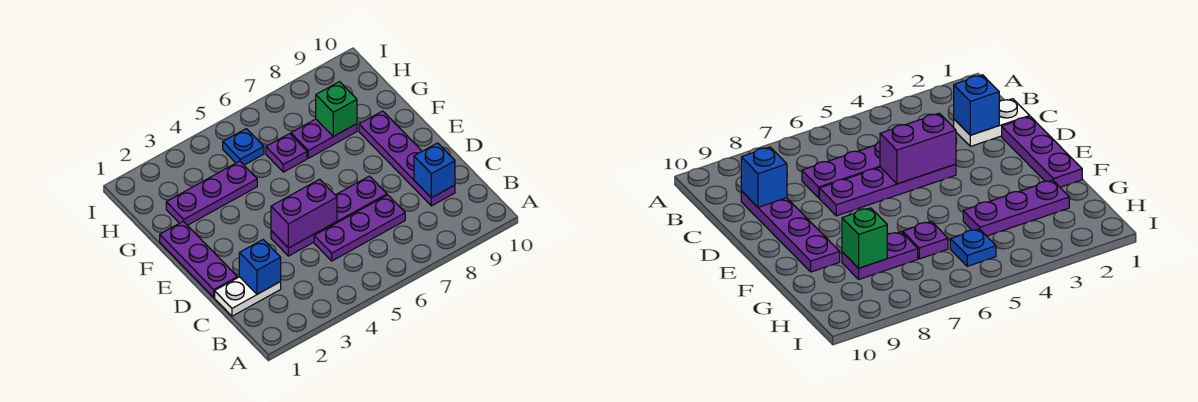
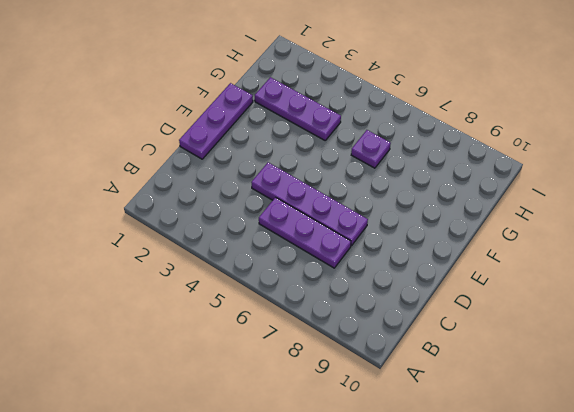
none -> white plate C1:C2 level 1
none -> purple plate C9:F9 level 1
none -> purple plate G7:G8 level 1

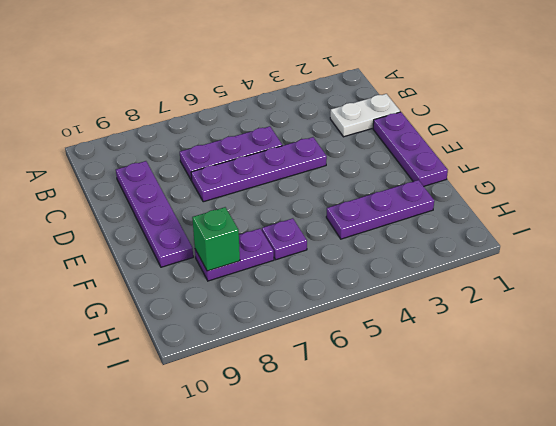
none -> blue plate H5 level 1
none -> blue brick C2 level 2
none -> blue brick C9 level 2

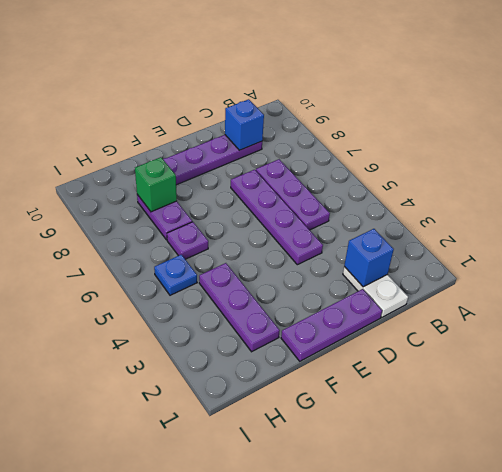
none -> purple brick D4:D5 level 2

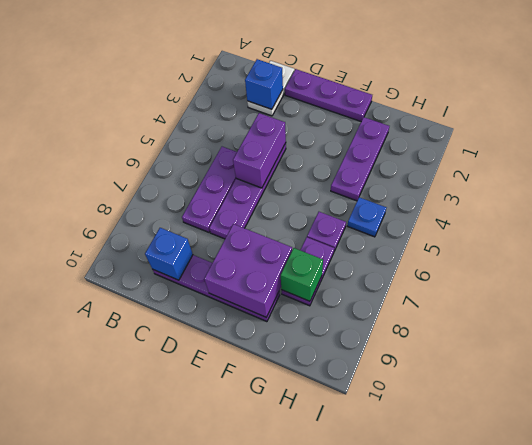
purple brick E8:F9 level 2 -> none

